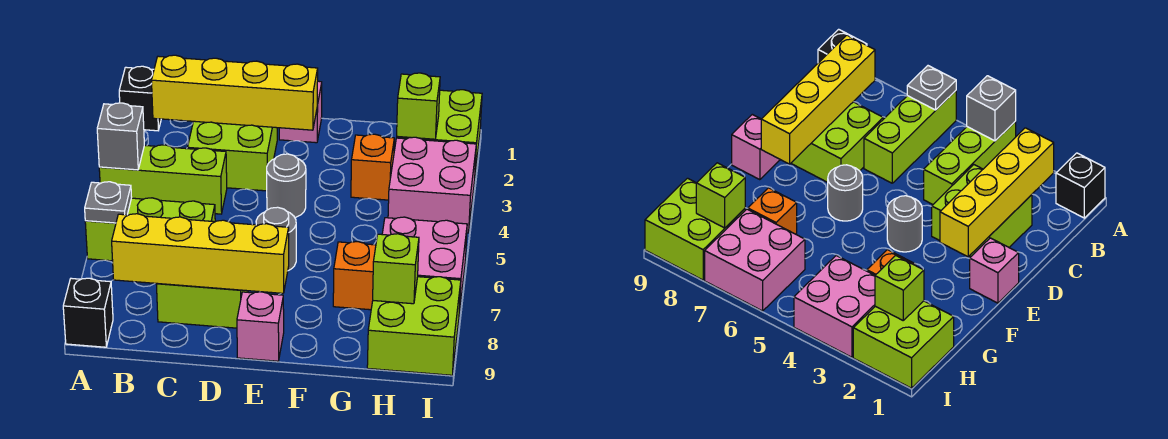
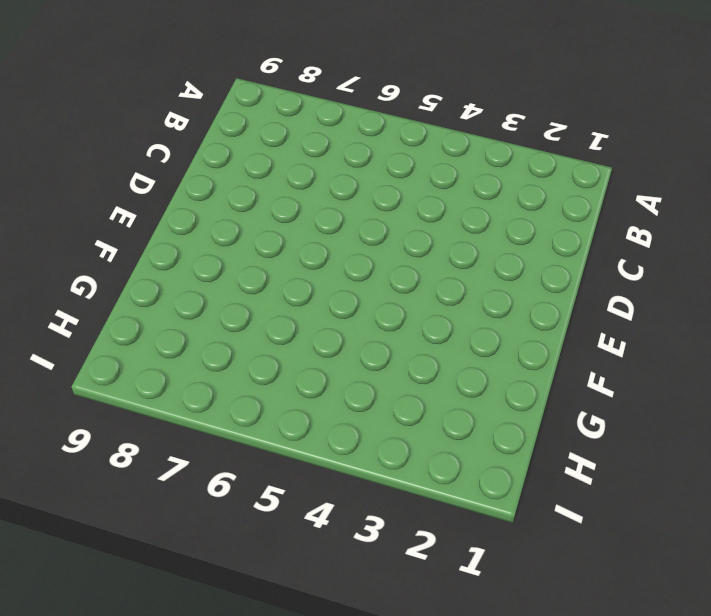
none -> black brick A1 level 1
none -> lime brick A4:C4 level 1
none -> lime brick A6:C6 level 1

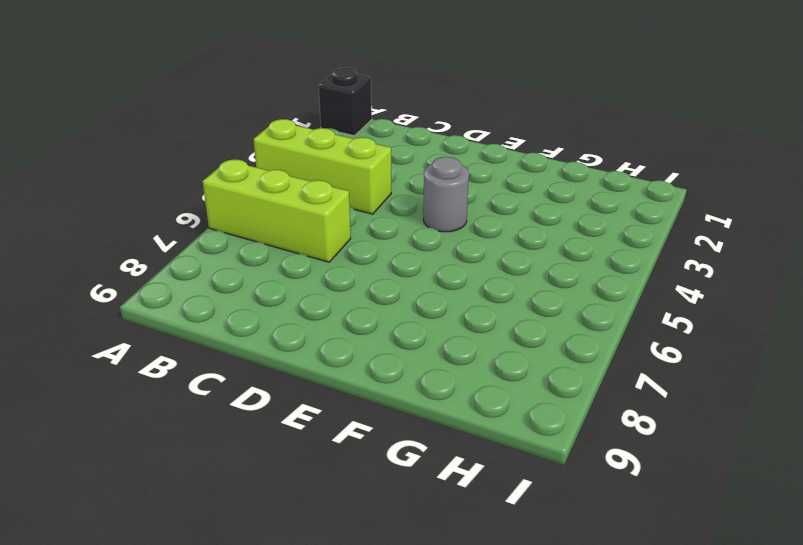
none -> black brick A9 level 1
none -> lime brick C2:D3 level 1
none -> lime brick C7:D8 level 1

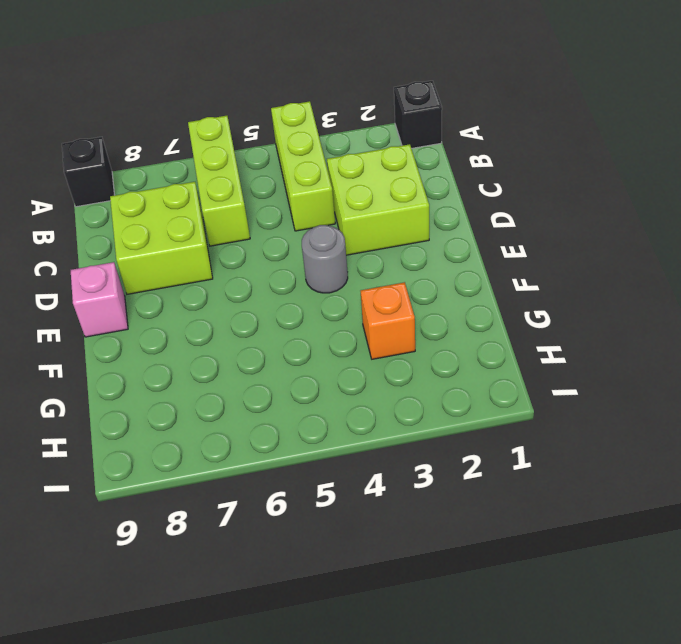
none -> pink brick E1 level 1
none -> grey round brick E6 level 1
none -> orange brick G7 level 1

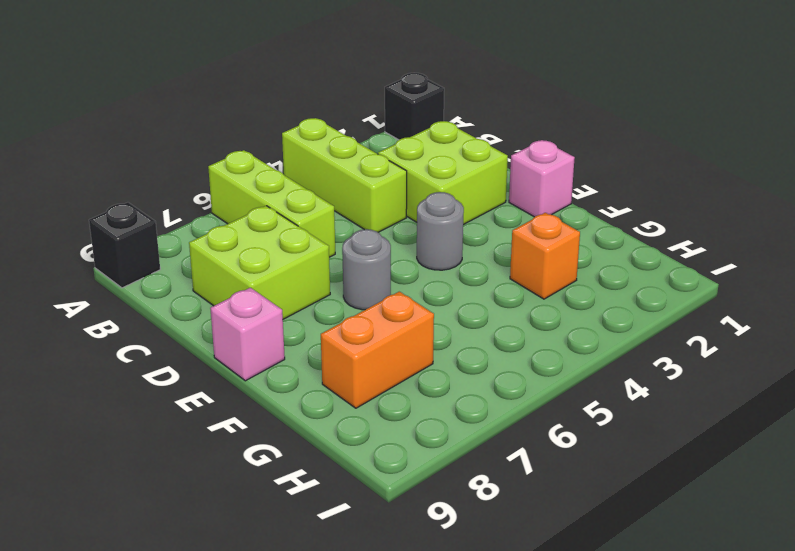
orange brick G7:G8 level 1 -> orange brick G7 level 1
none -> lime brick H1:I2 level 1
none -> pink brick H3:I4 level 1
none -> pink brick H6:I7 level 1

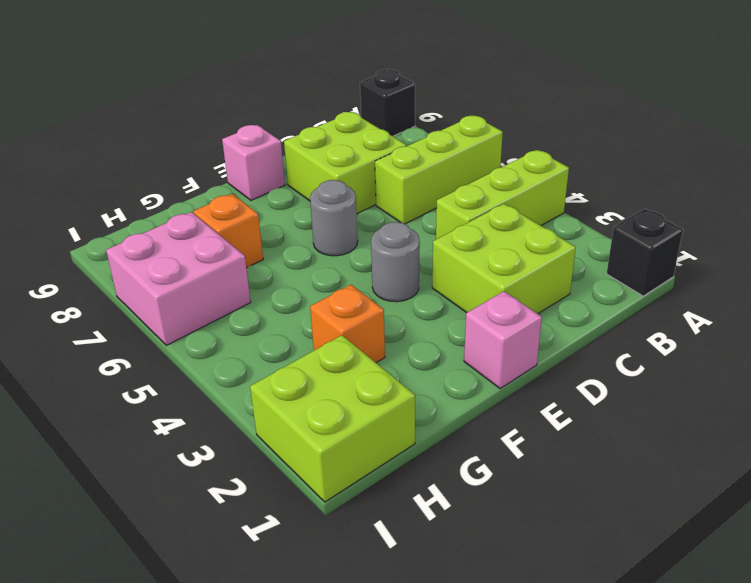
none -> pink brick H3:I4 level 1
none -> lime brick H8:I9 level 1
none -> grey brick A4 level 2

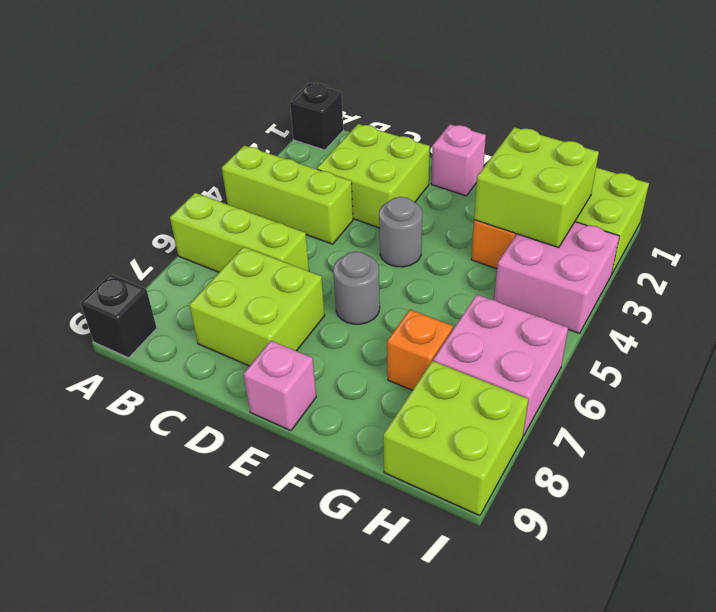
lime brick G2:H3 level 2 -> lime brick H2 level 2
none -> grey brick A4 level 2
none -> grey plate A6 level 2
none -> yellow brick B2:E2 level 2

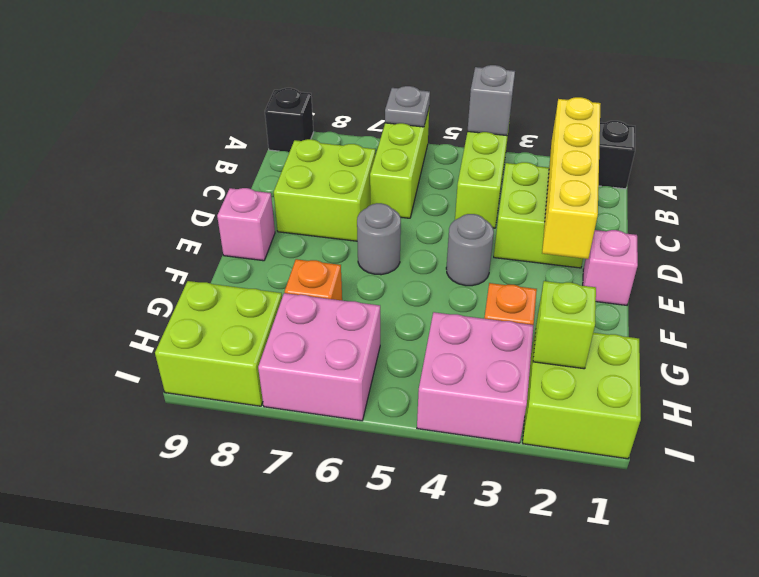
none -> yellow brick B8:E8 level 2
none -> lime brick H8 level 2

